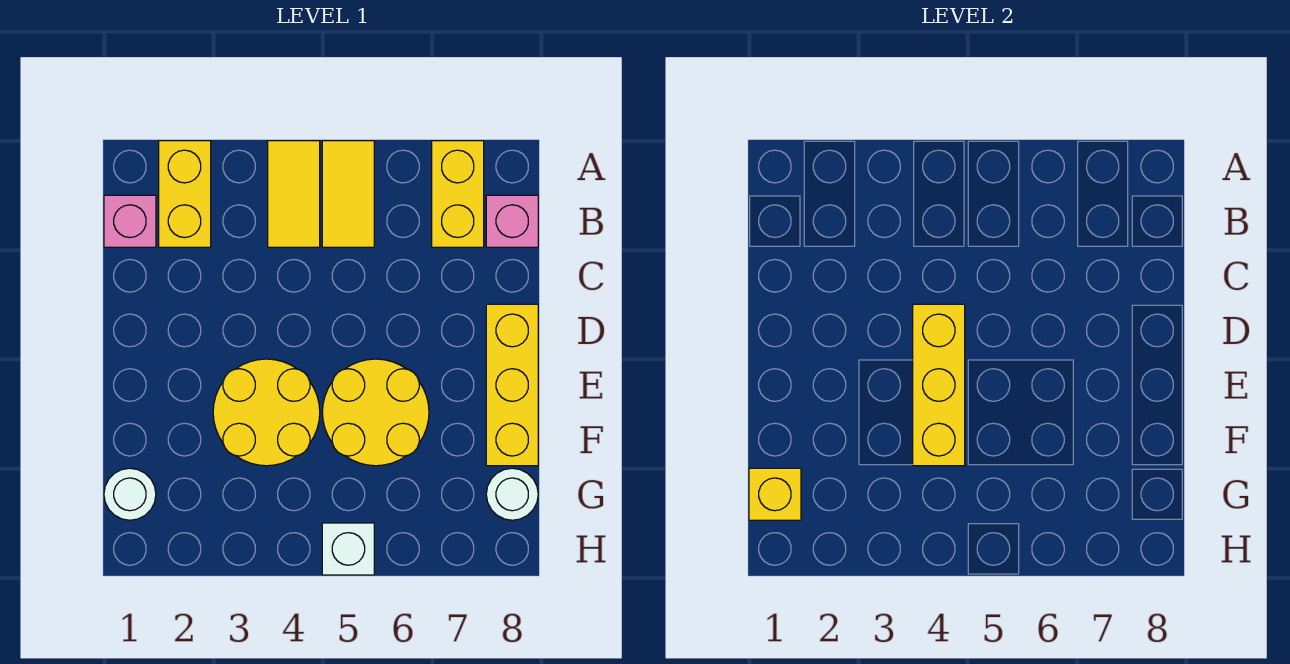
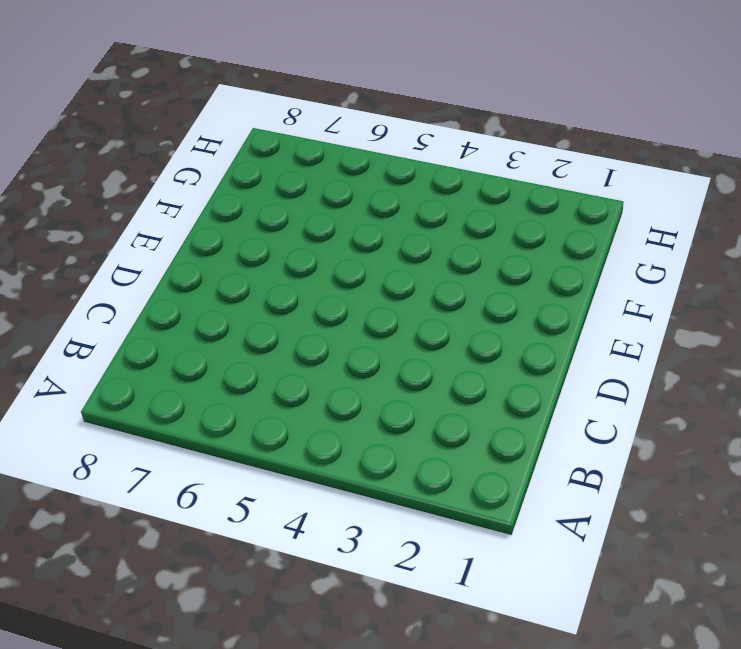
none -> yellow brick A2:B2 level 1
none -> yellow tile A4:B4 level 1
none -> yellow tile A5:B5 level 1

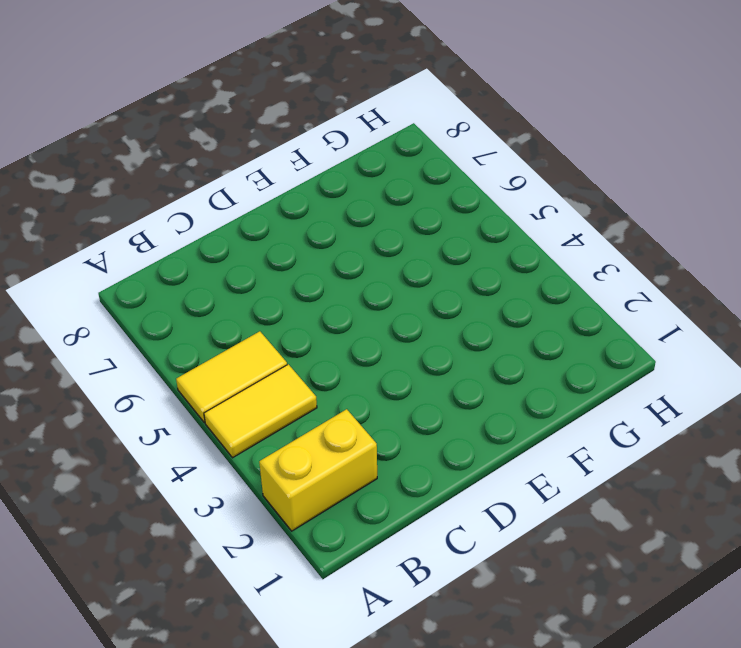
none -> yellow brick A7:B7 level 1
none -> pink brick B1 level 1
none -> pink brick B8 level 1

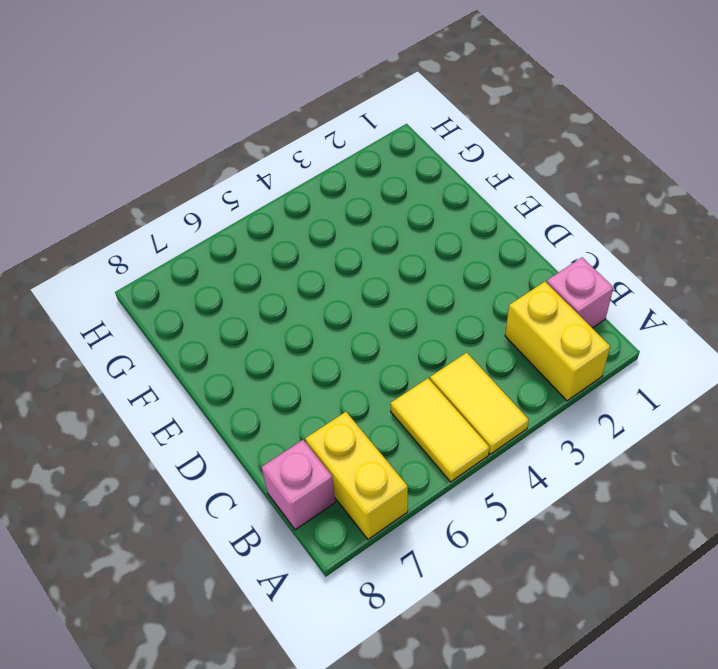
none -> yellow brick D8:F8 level 1
none -> yellow round brick E3:F4 level 1
none -> yellow round brick E5:F6 level 1

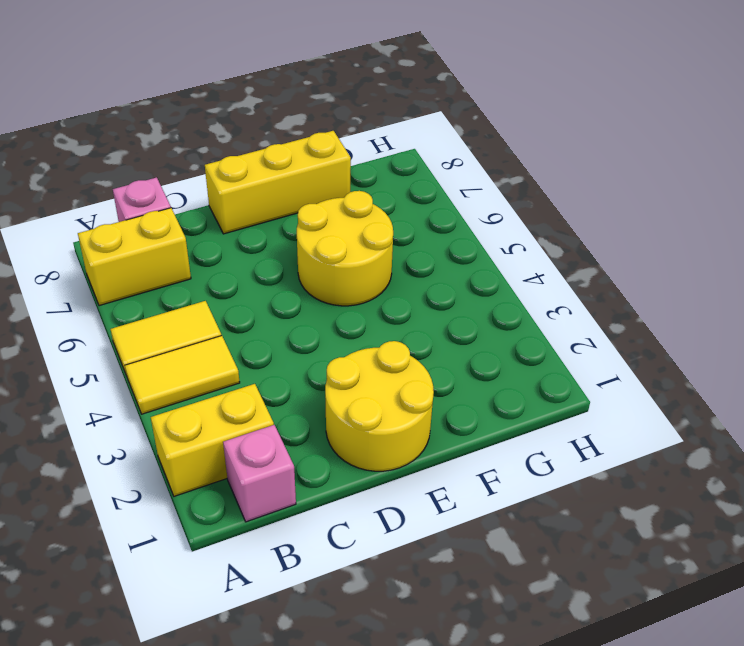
yellow round brick D1:E2 level 1 -> yellow round brick E3:F4 level 1
none -> white round brick G1 level 1
none -> white round brick G8 level 1
none -> white brick H5 level 1

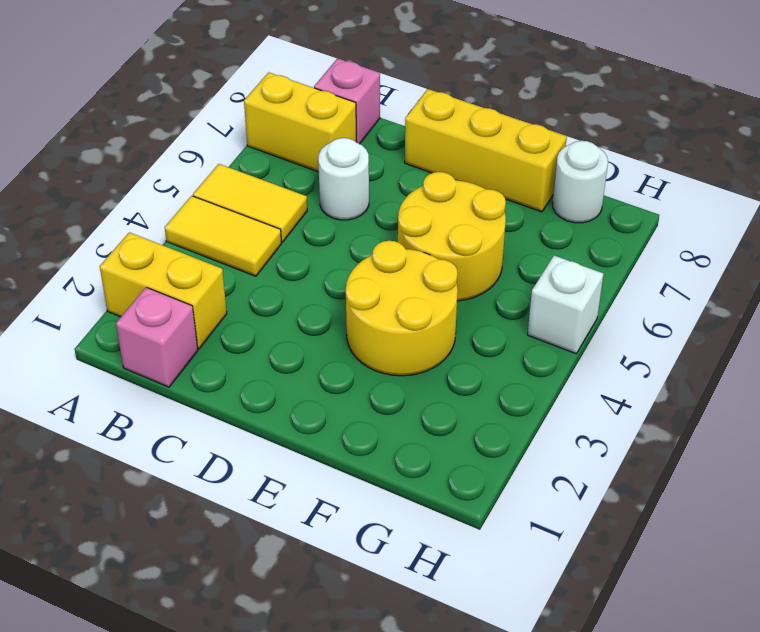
white round brick C6 level 1 -> white round brick G1 level 1
none -> yellow brick D4:F4 level 2
none -> yellow brick G1 level 2

